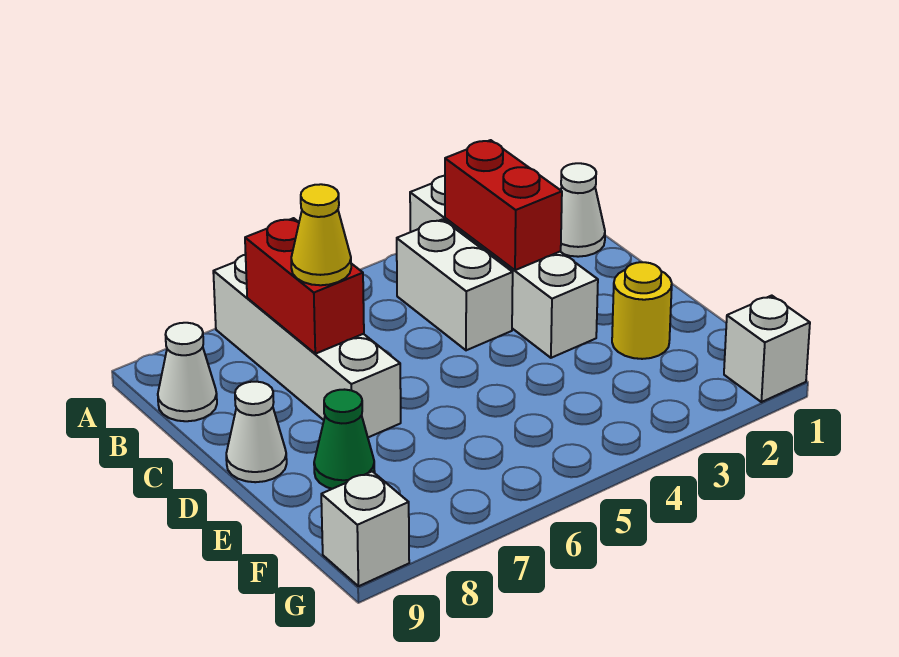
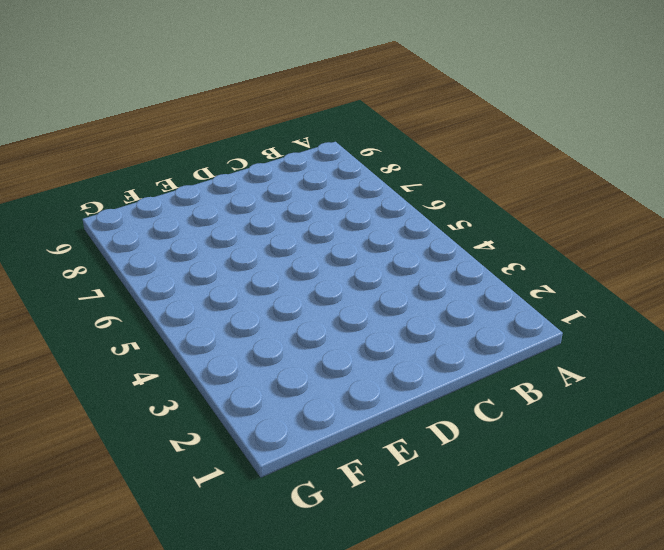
none -> white brick A3:D3 level 1
none -> white brick A7:D7 level 1
none -> white cone B1 level 1

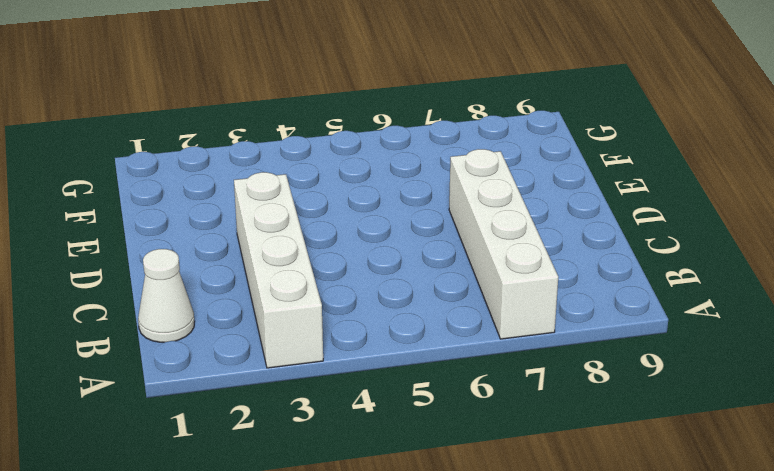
none -> white brick B4:C4 level 1
none -> white cone B9 level 1
none -> white cone D9 level 1

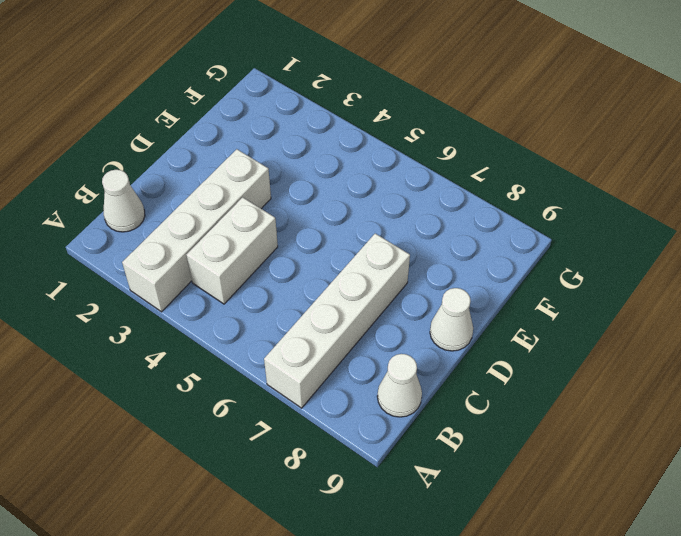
none -> yellow round brick E2 level 1
none -> green cone E8 level 1
none -> white brick G1 level 1

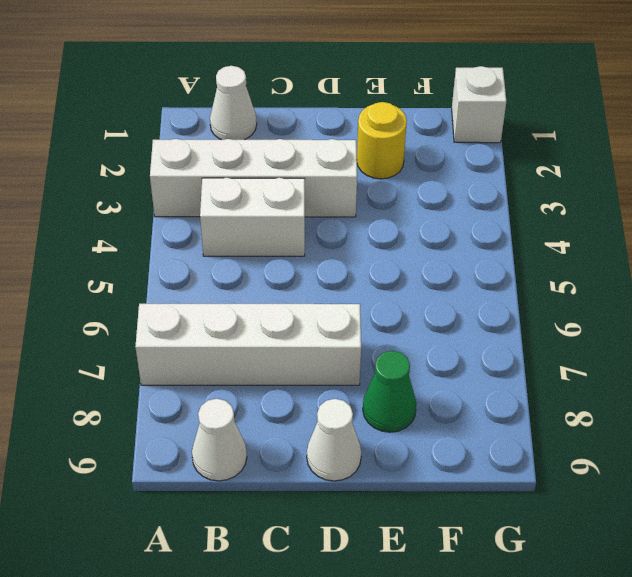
none -> white brick G9 level 1
none -> red brick B3:C3 level 2
none -> red brick B7:C7 level 2

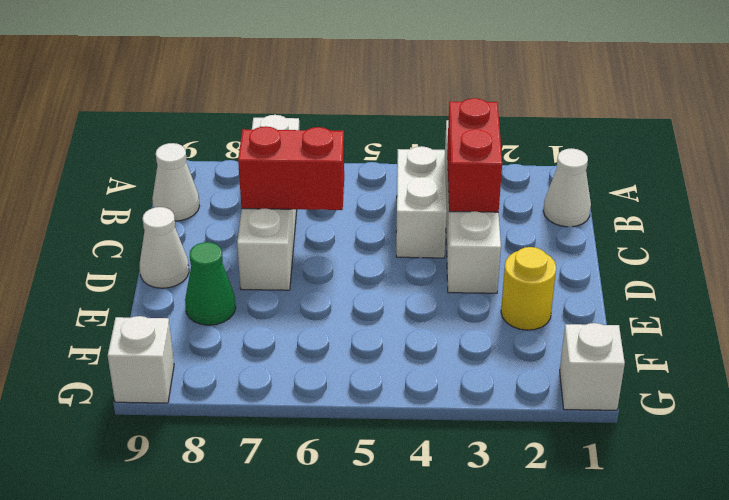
red brick C6:C7 level 2 -> red brick B7:C7 level 2
none -> yellow cone C7 level 3

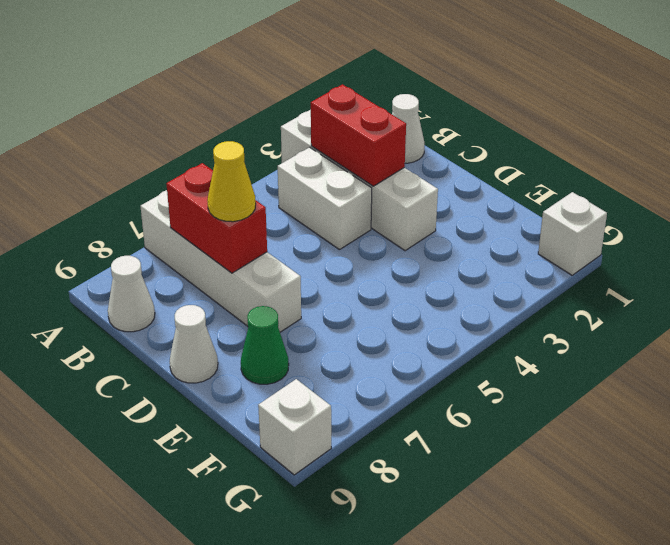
none -> yellow round brick E2 level 1

